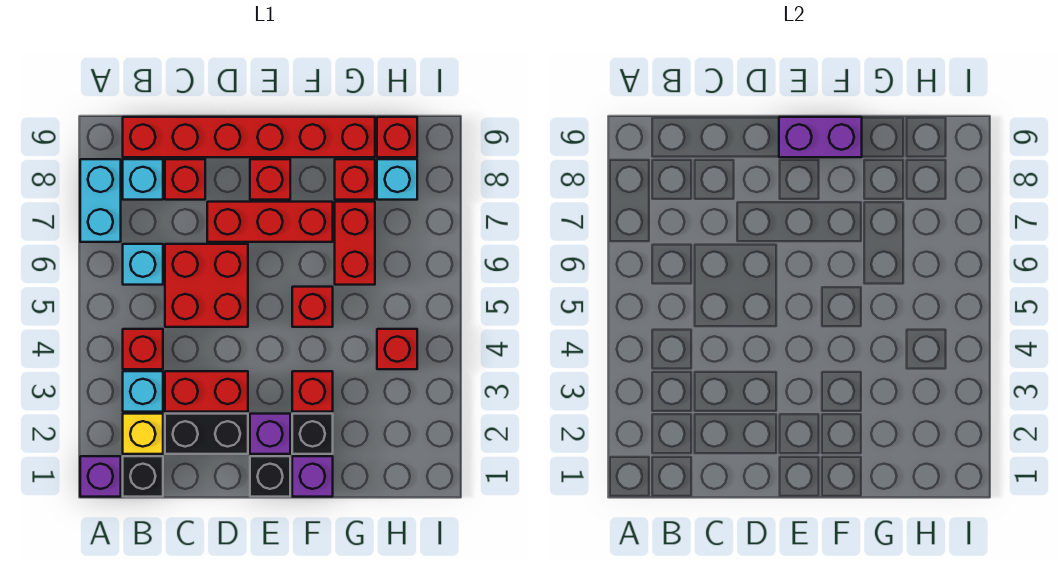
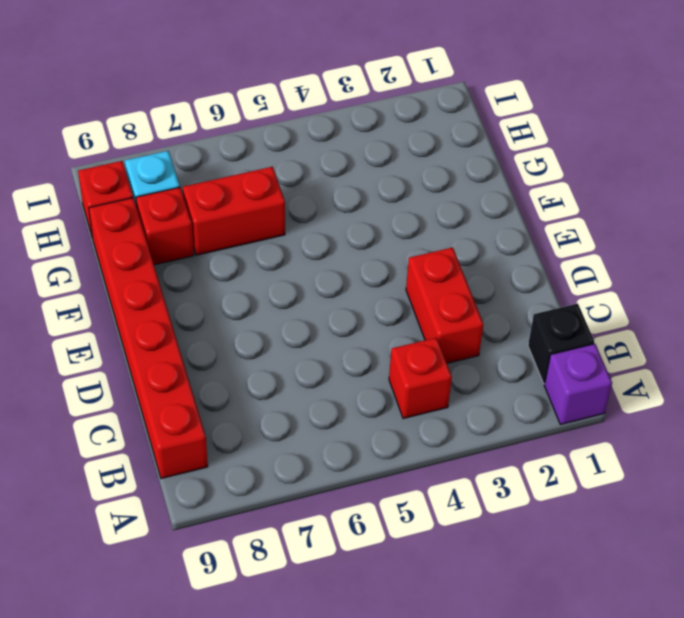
none -> cyan brick A7:A8 level 1
none -> yellow brick B2 level 1
none -> cyan brick B3 level 1

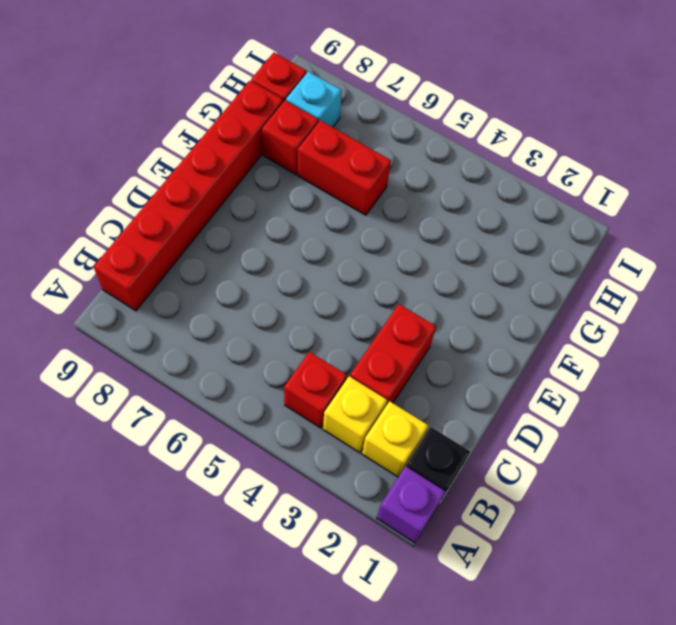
yellow brick B3 level 1 -> cyan brick B3 level 1
none -> cyan brick A7:A8 level 1
none -> cyan brick B6 level 1
none -> cyan brick B8 level 1

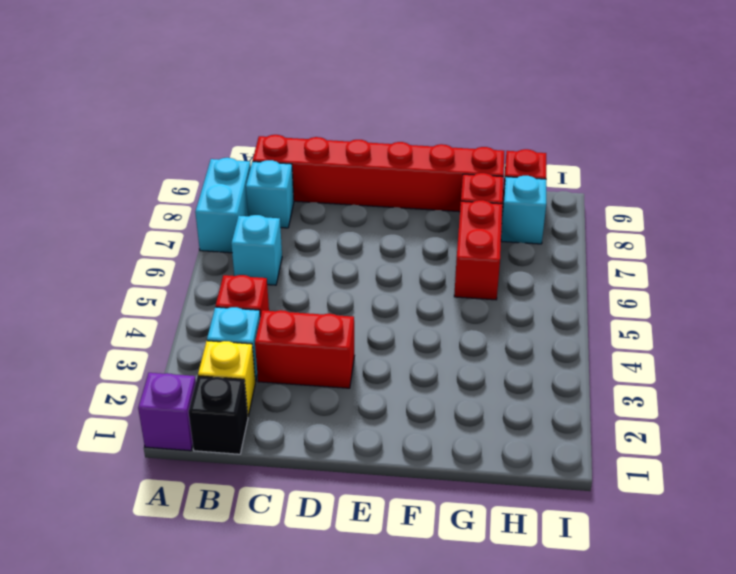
none -> black brick C2:D2 level 1
none -> red brick C5:D6 level 1
none -> red brick C8 level 1

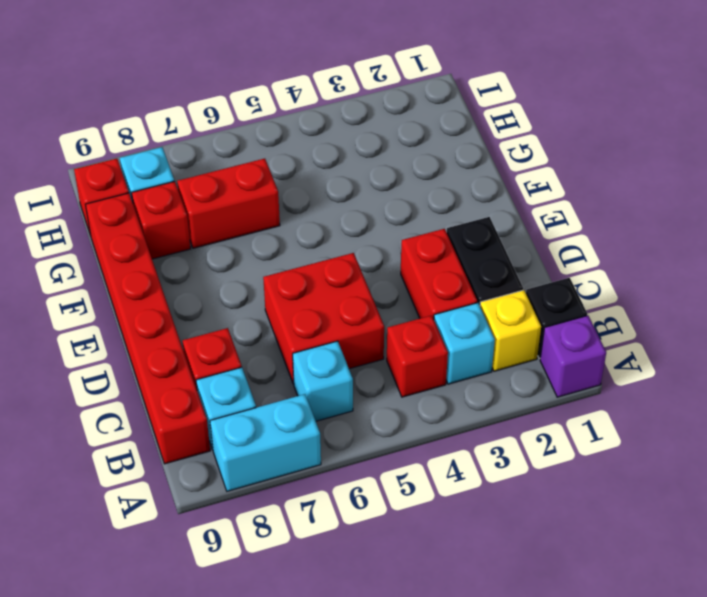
none -> red brick D7:F7 level 1
none -> black brick E1 level 1
none -> purple brick E2 level 1

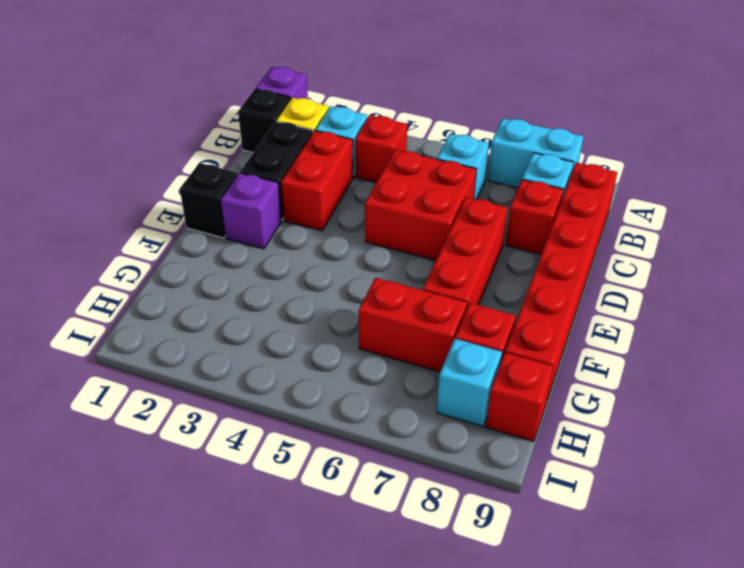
none -> red brick E8 level 1
none -> purple brick F1 level 1
none -> black brick F2 level 1

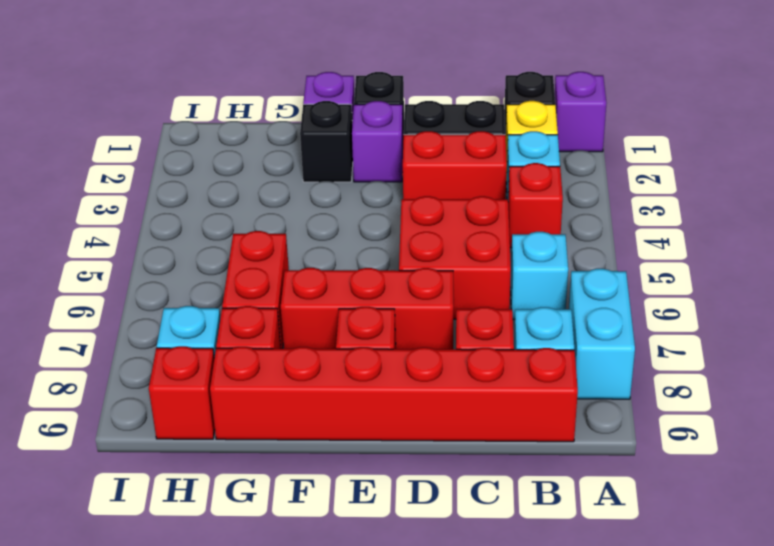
none -> red brick F3 level 1
none -> red brick F5 level 1
none -> red brick H4 level 1

